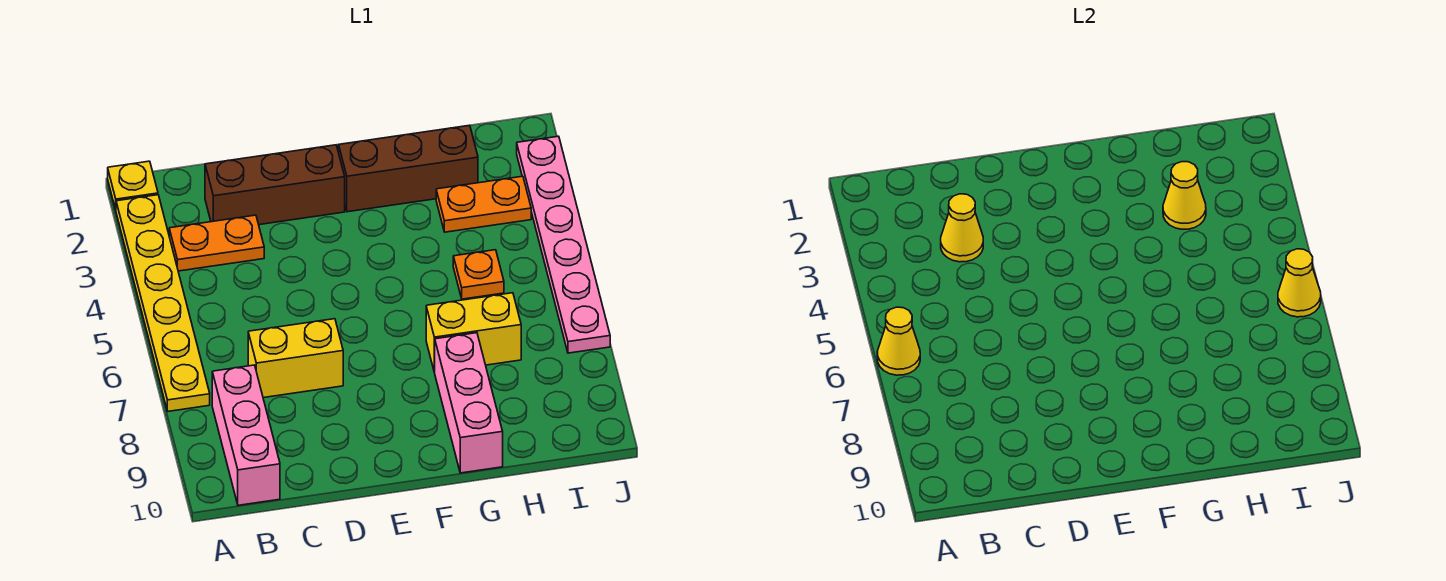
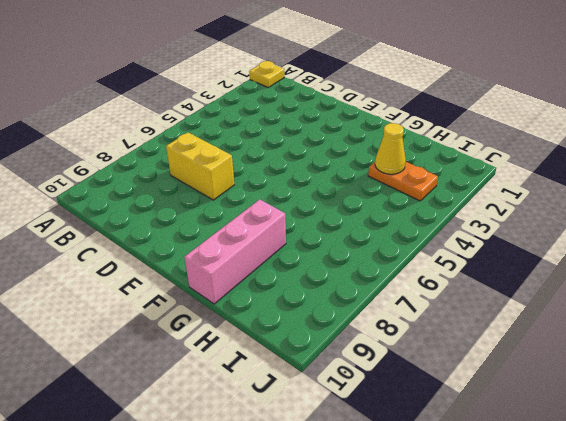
none -> yellow plate A2:A7 level 1
none -> orange plate B3:C3 level 1
none -> pink brick B8:B10 level 1

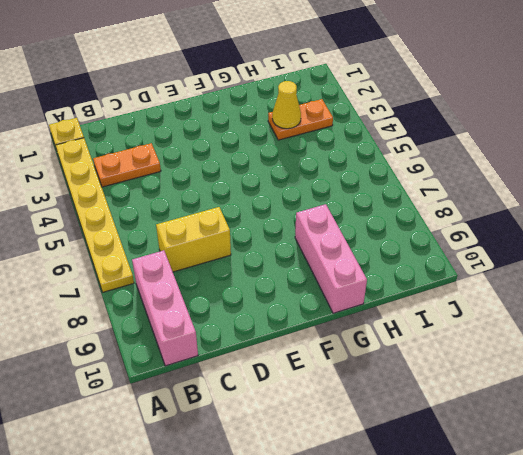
none -> brown brick C2:E2 level 1
none -> brown brick F2:H2 level 1
none -> yellow brick G7:H7 level 1

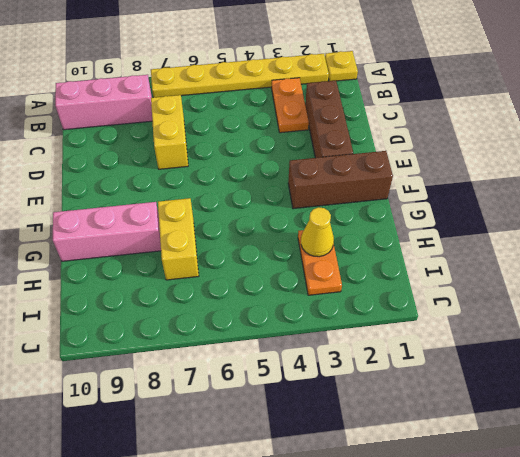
brown brick F1:F3 level 1 -> brown brick F2:H2 level 1
none -> orange plate H5 level 1
none -> pink plate J2:J7 level 1
none -> yellow cone A6 level 2

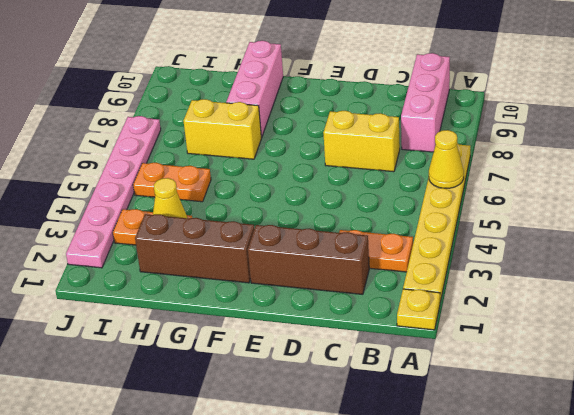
orange plate H5:I5 level 1 -> orange plate H5 level 1
none -> yellow cone C3 level 2
none -> yellow cone J6 level 2

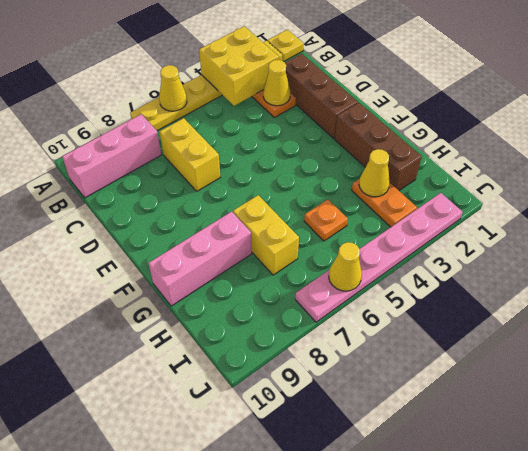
yellow brick A3:B4 level 2 -> none

